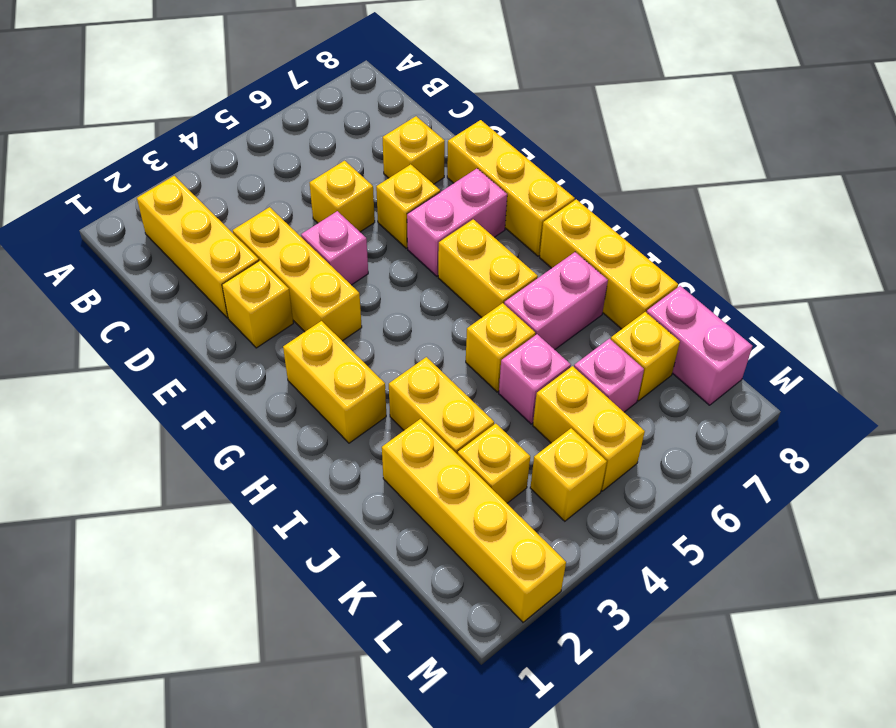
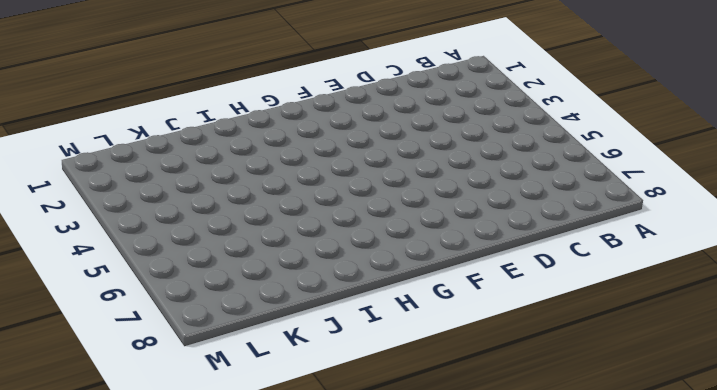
none -> yellow brick B2:D2 level 1
none -> yellow brick D3:F3 level 1
none -> yellow brick D5 level 1

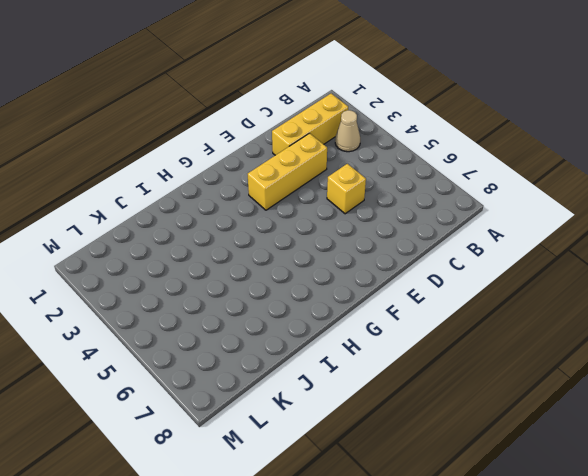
tan cone B3 level 1 -> none
none -> yellow brick D7 level 1
none -> yellow brick E2 level 1
none -> pink brick E4 level 1

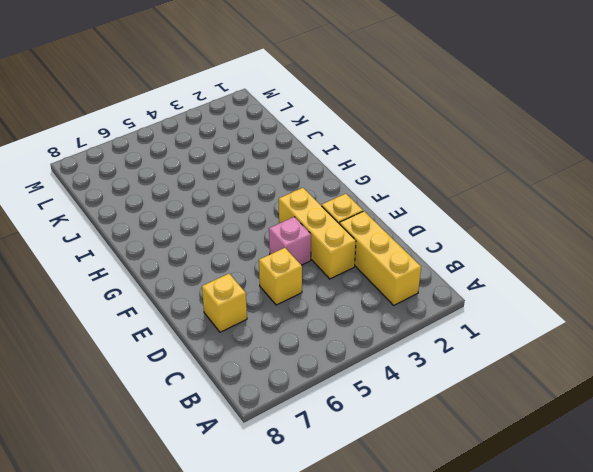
none -> yellow brick E6 level 1
none -> yellow brick E8:G8 level 1
none -> pink brick F6:F7 level 1

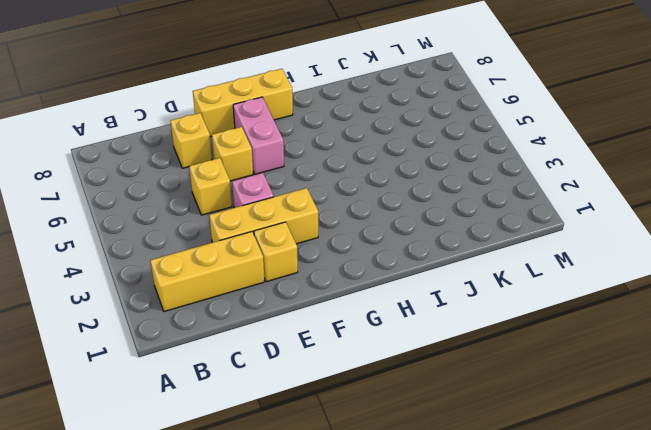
none -> yellow brick G2:H2 level 1
none -> yellow brick G6:H6 level 1
none -> yellow brick H8:J8 level 1

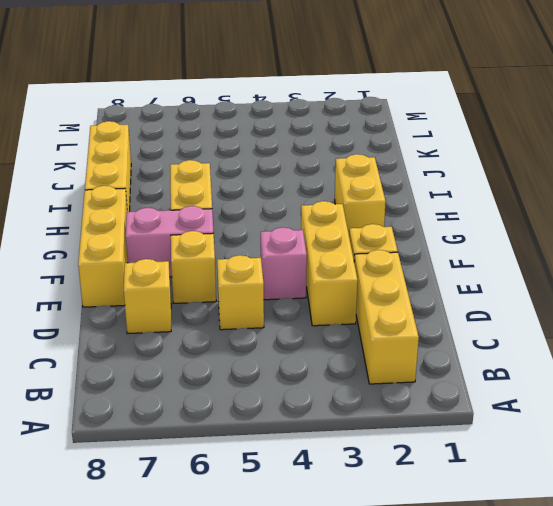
none -> yellow brick I3:J3 level 1
none -> yellow brick I5 level 1
none -> pink brick I6:I7 level 1

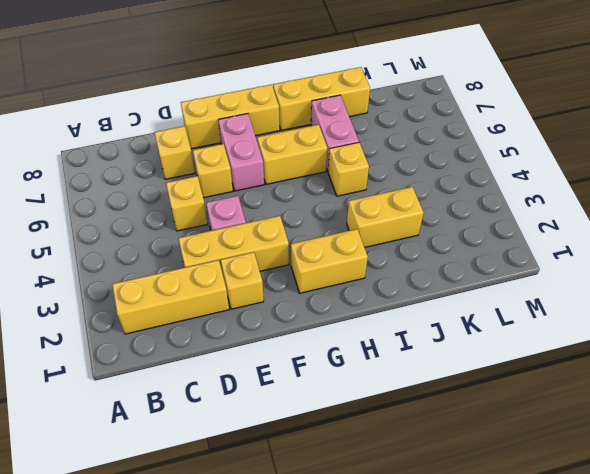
none -> yellow brick J2:M2 level 1
none -> pink brick J5 level 1
none -> yellow brick K3 level 1

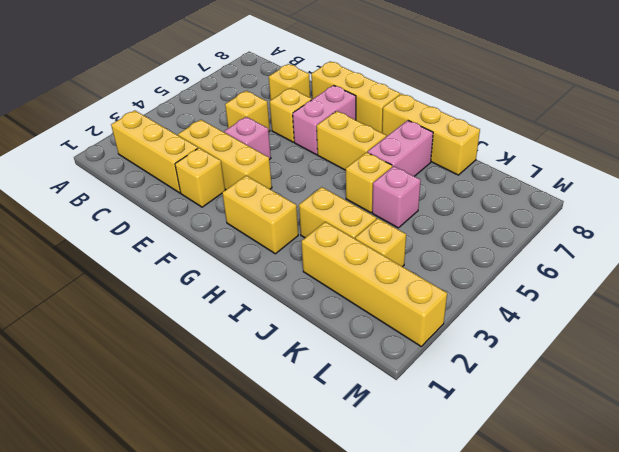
none -> yellow brick K5:L5 level 1
none -> pink brick K6 level 1
none -> yellow brick K7 level 1

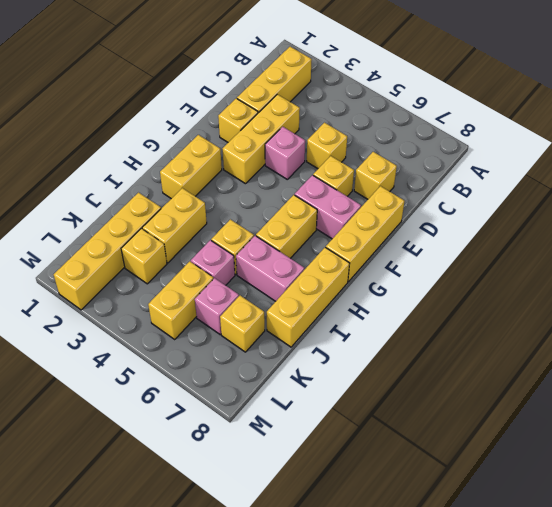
none -> pink brick K8:L8 level 1
none -> yellow brick L4 level 1

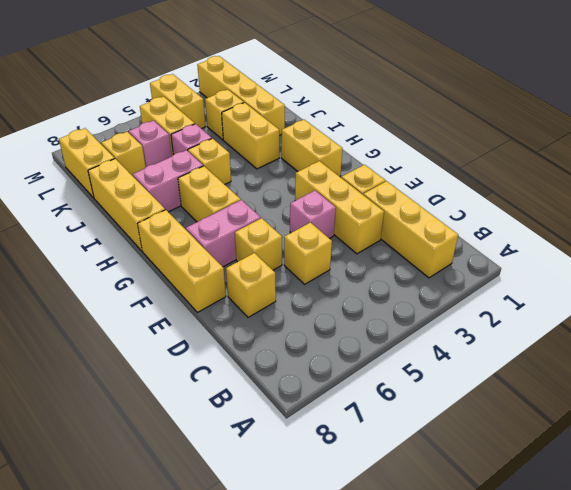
yellow brick K8:L8 level 1 -> pink brick K8:L8 level 1
yellow brick L4:M4 level 1 -> yellow brick L4 level 1

